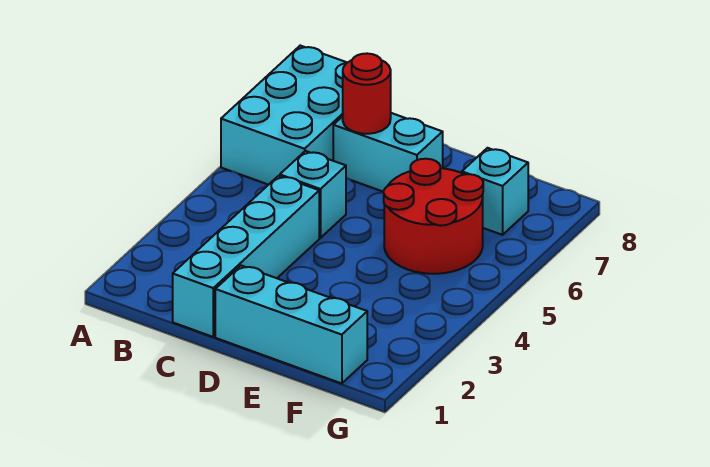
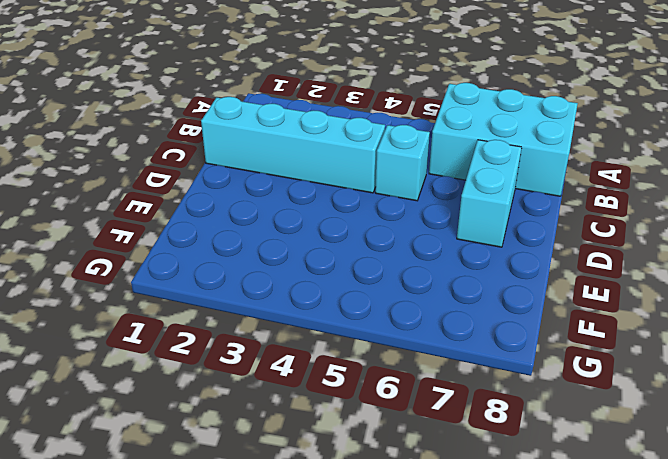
none -> cyan brick D1:F1 level 1
none -> red round brick E5:F6 level 1

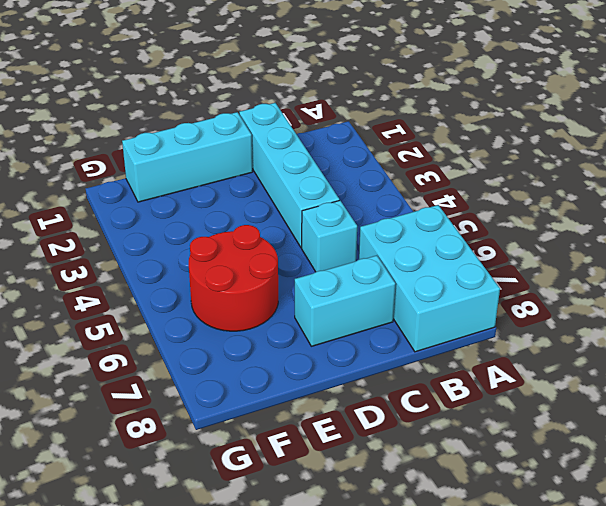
none -> cyan brick F7 level 1
none -> red round brick C7 level 2

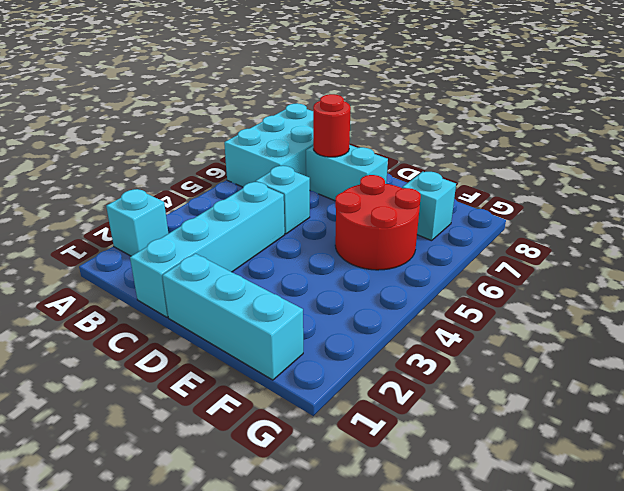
cyan brick A2 level 1 -> none

